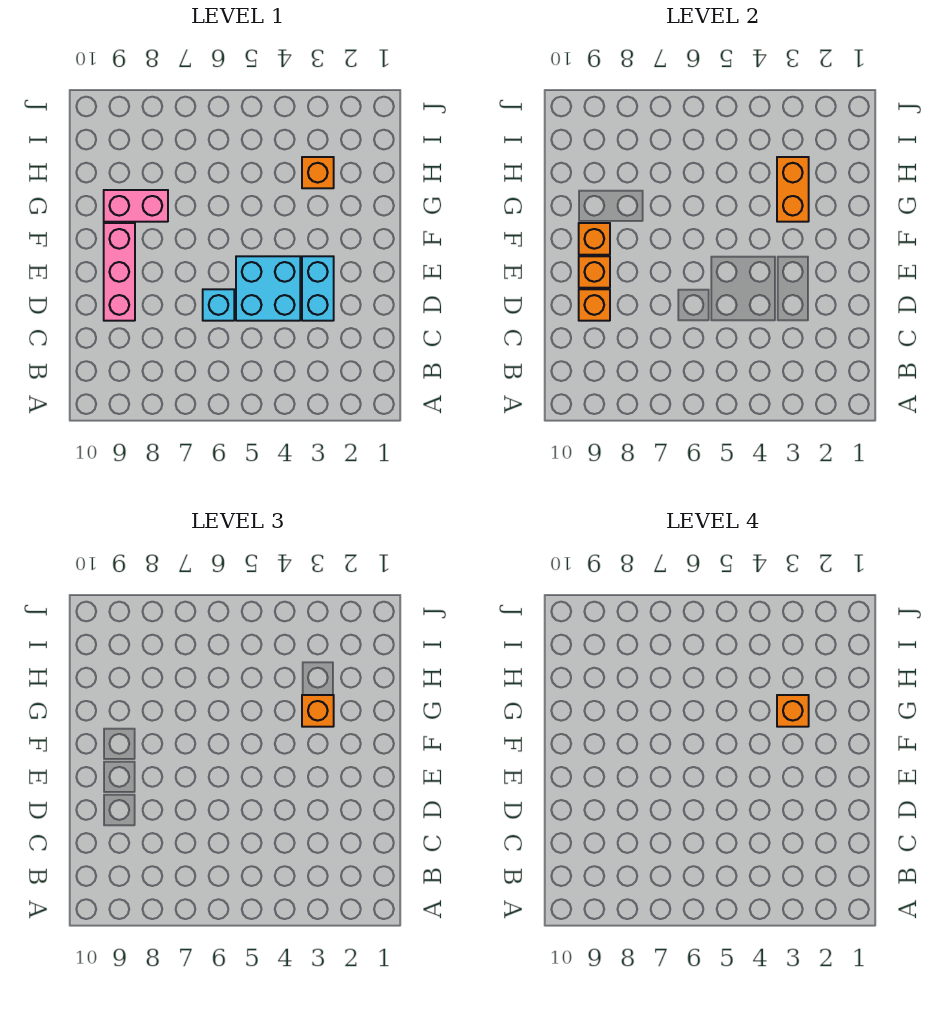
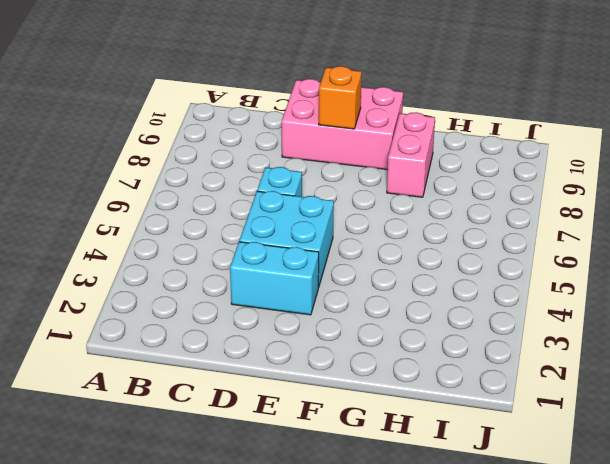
pink brick D9:F10 level 1 -> pink brick D9:F9 level 1
none -> orange brick H3 level 1
none -> orange brick D9 level 2
none -> orange brick F9 level 2

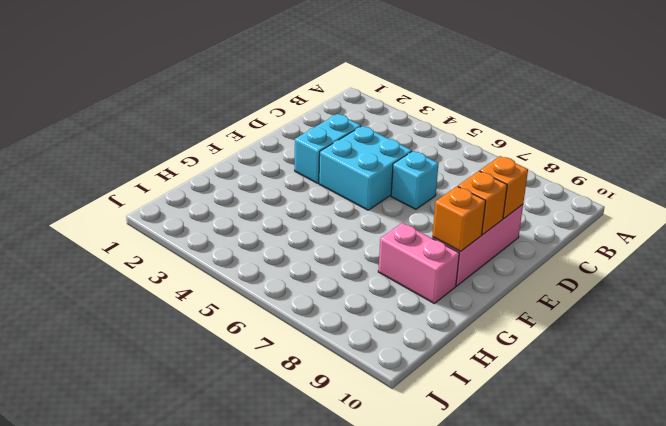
none -> orange brick H3 level 1
none -> orange brick G3:H3 level 2
none -> orange brick G3 level 3

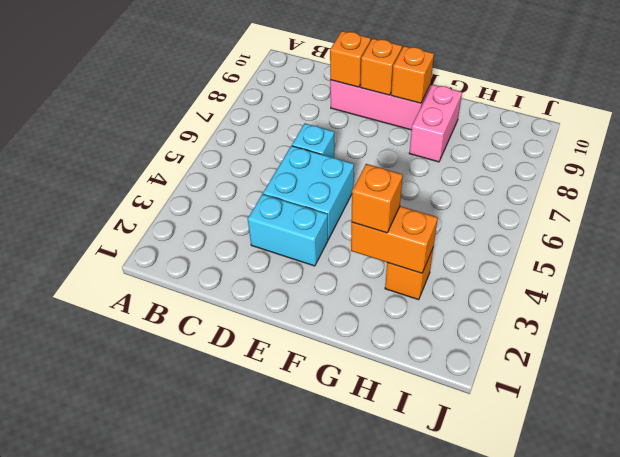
none -> orange brick G3 level 4

